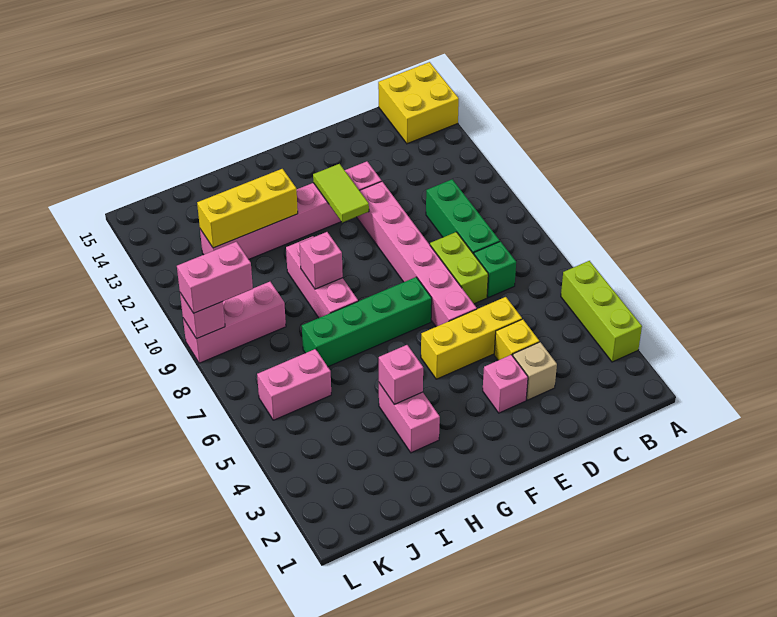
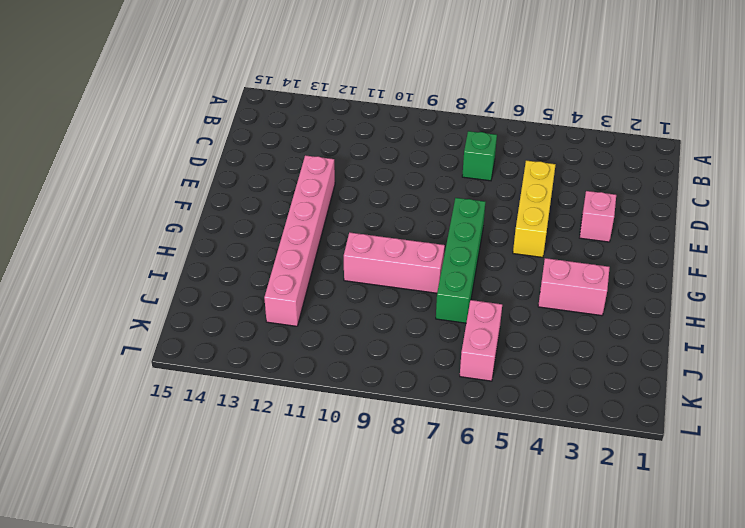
none -> lime brick A3:A5 level 1
none -> yellow brick A14:B15 level 1
none -> green brick C8:C10 level 1

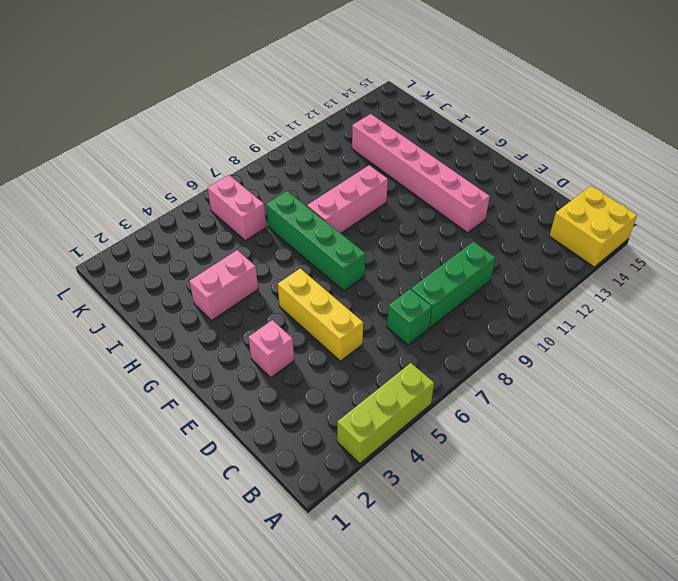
none -> tan brick D3 level 1
none -> yellow brick D4 level 1
none -> lime brick D7:D8 level 1

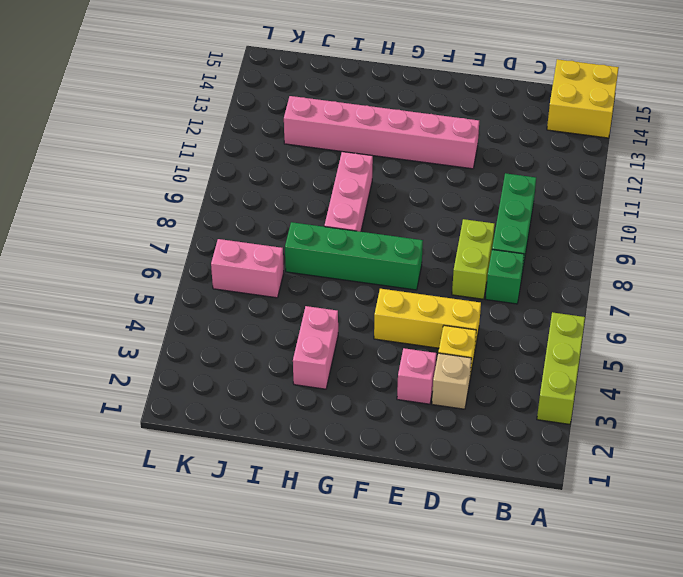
none -> pink brick E6:E11 level 1
none -> pink brick J9:L9 level 1
none -> lime tile F11:F12 level 2

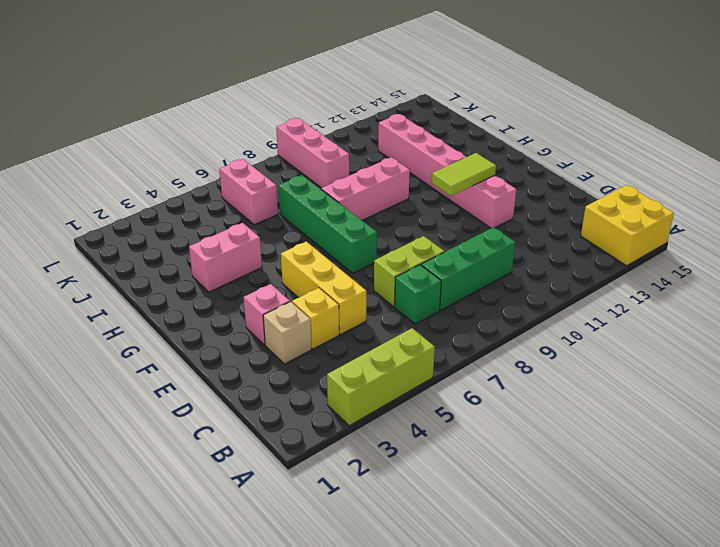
none -> pink brick E6:E11 level 1
none -> pink brick H4 level 2
none -> pink brick H9 level 2

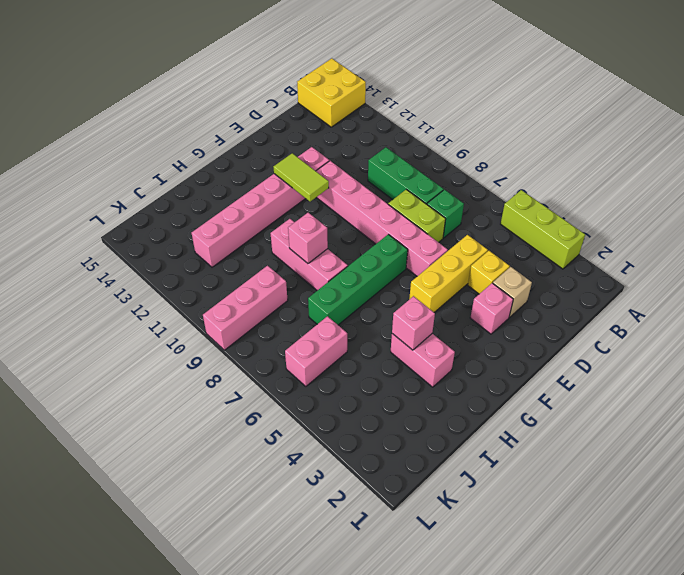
none -> yellow brick H12:J12 level 2
none -> pink brick L9 level 2
none -> pink brick K9:L9 level 3

